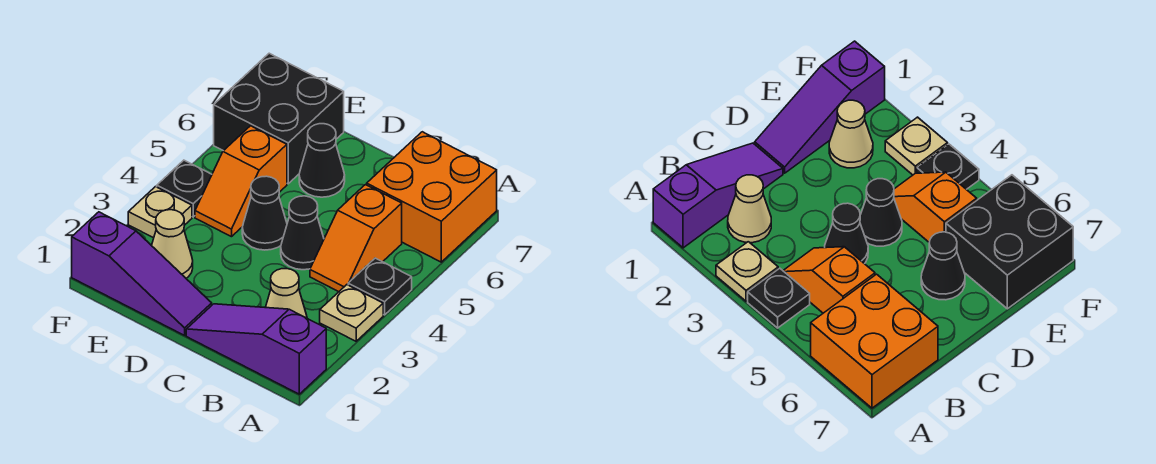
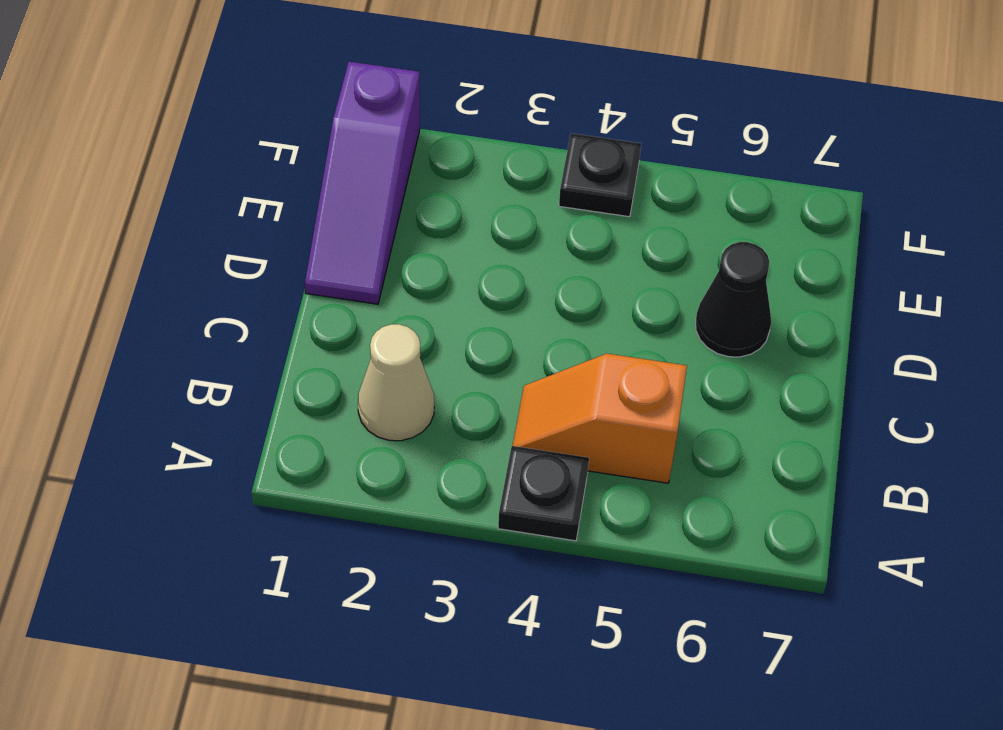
none -> purple slope A1:C1 level 1 top A
none -> tan plate A3 level 1
none -> orange brick A6:B7 level 1

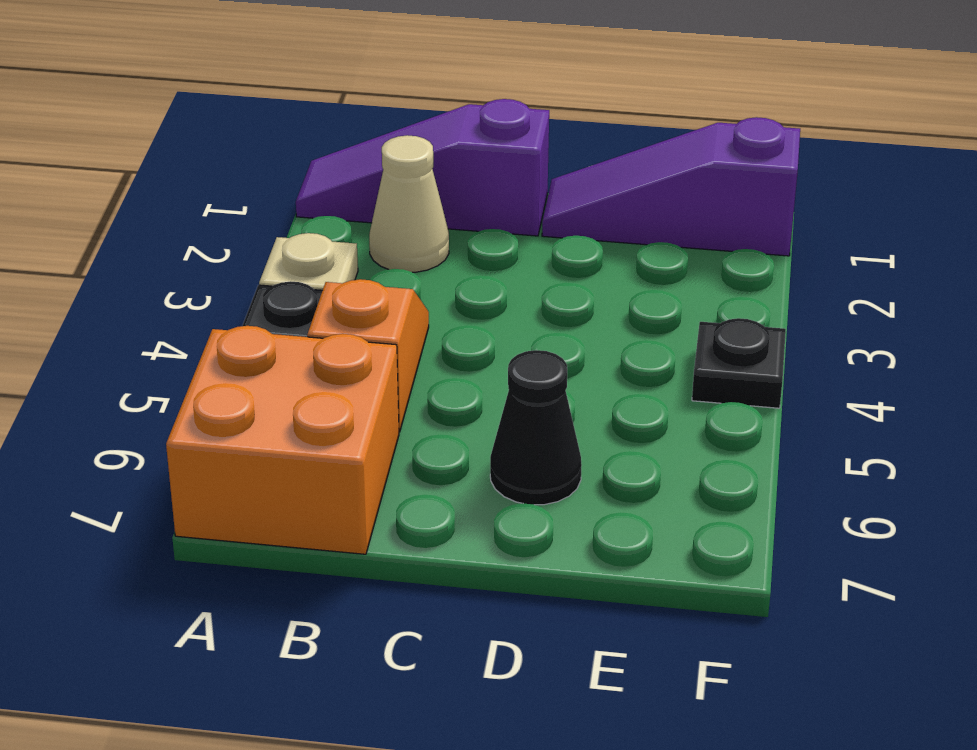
purple slope A1:C1 level 1 top C -> purple slope A1:C1 level 1 top A
none -> black cone C4 level 1
none -> black cone D4 level 1
none -> tan cone E2 level 1

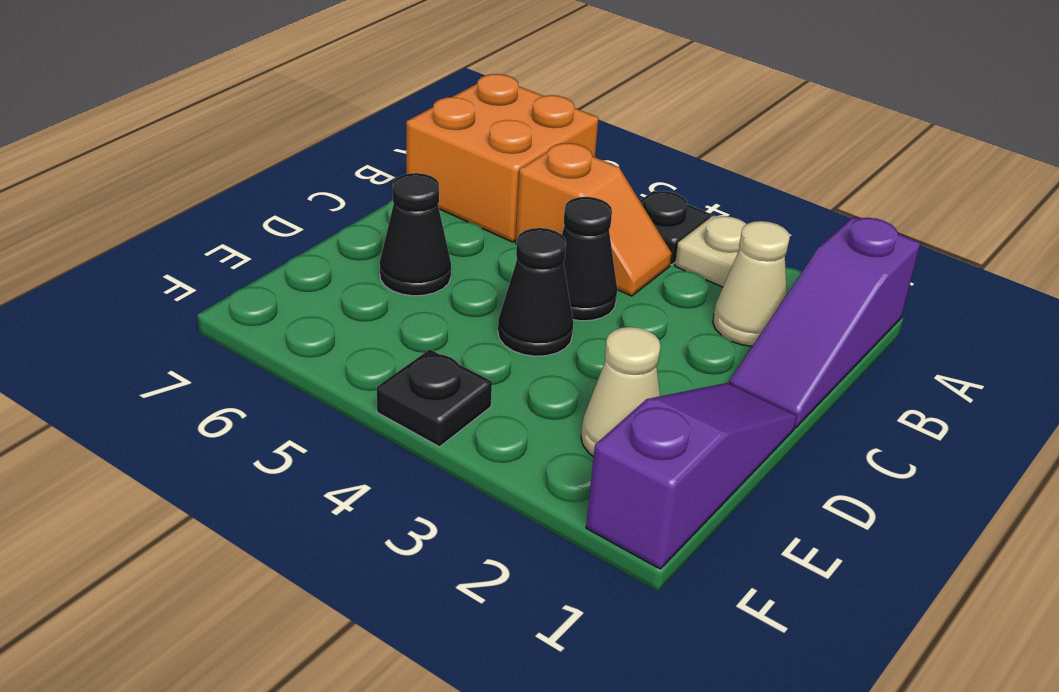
none -> orange slope E4:E5 level 1 top 5
none -> black brick E6:F7 level 1
none -> tan plate F3 level 1

